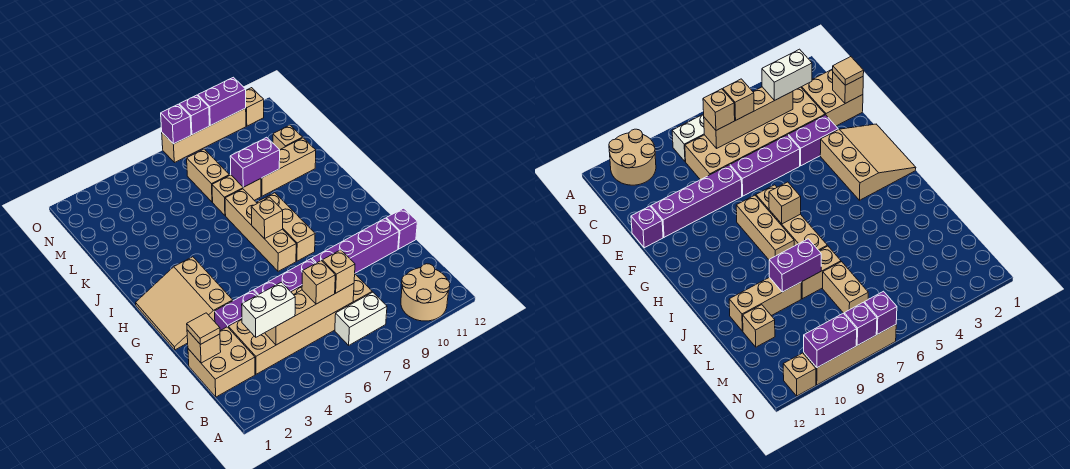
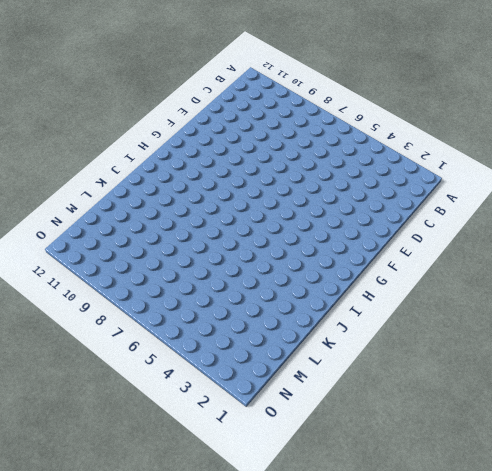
none -> tan round brick A10:B11 level 1
none -> white brick B7:B8 level 1
none -> tan brick C1:D2 level 1

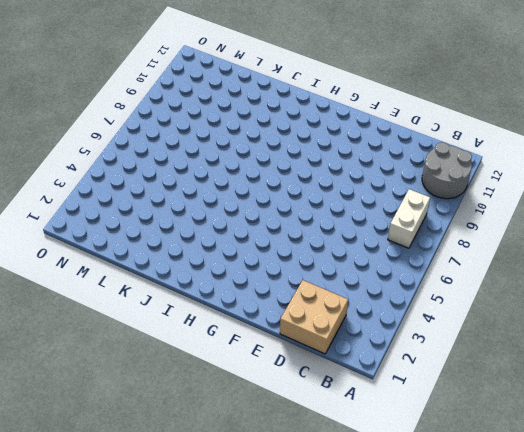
grey round brick A10:B11 level 1 -> tan round brick A10:B11 level 1
none -> tan brick C3:D8 level 1
none -> purple brick E3:E4 level 1
none -> purple brick E5:E7 level 1

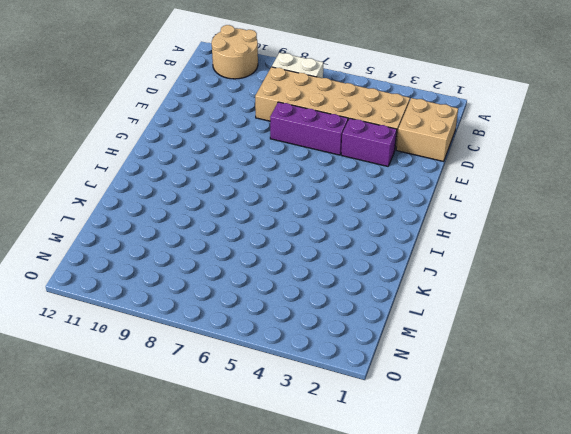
none -> purple brick E8:E11 level 1
none -> purple brick E12 level 1
none -> tan slope F1:H3 level 1 top 3

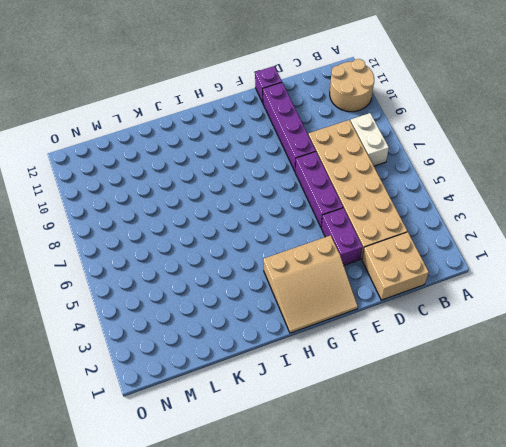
none -> tan brick G7:J7 level 1
none -> tan brick G8:I8 level 1
none -> tan brick K7:K8 level 1

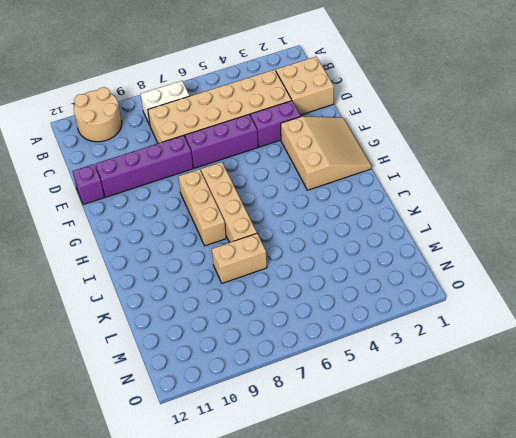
none -> tan brick K9:K11 level 1
none -> tan brick L7:M7 level 1
none -> tan brick L11 level 1

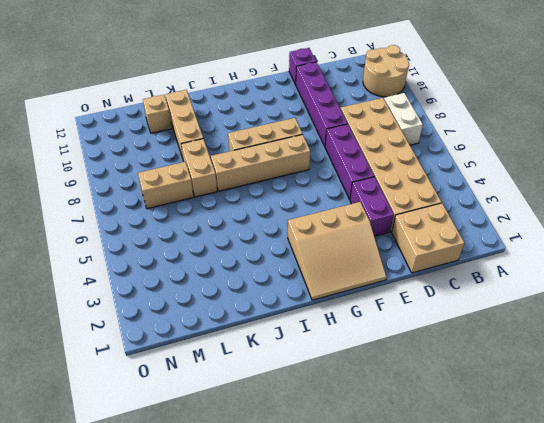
none -> tan brick O7:O10 level 1
none -> tan brick O11 level 1
none -> tan brick C4:C7 level 2

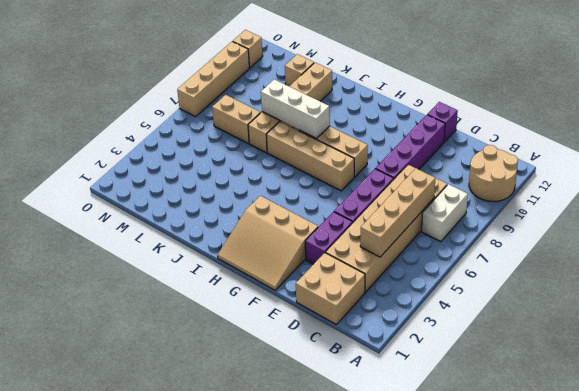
white brick I8:K8 level 2 -> purple brick K8:K9 level 2
none -> tan brick D1 level 2
none -> tan brick H7 level 2
none -> purple brick O7 level 2

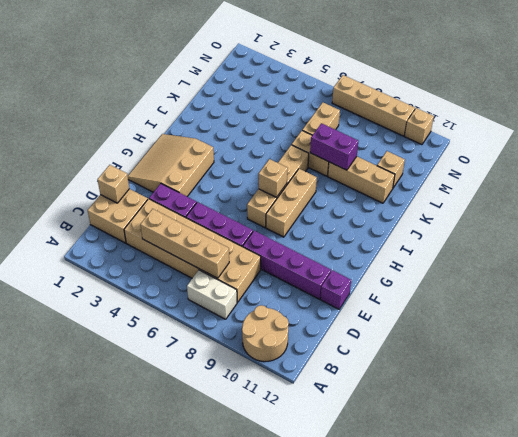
none -> purple brick O7 level 2
none -> purple brick O8 level 2
none -> purple brick O9:O10 level 2

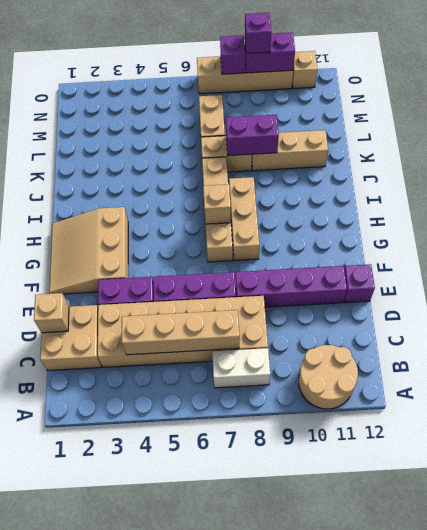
purple brick O9 level 3 -> purple brick O7 level 2
none -> tan brick L11 level 1
none -> white brick C3:C4 level 3
none -> tan brick C6 level 3

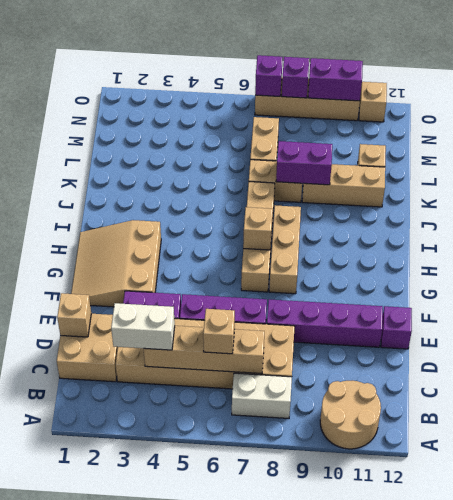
none -> tan brick C7 level 3
none -> tan tile D1 level 3

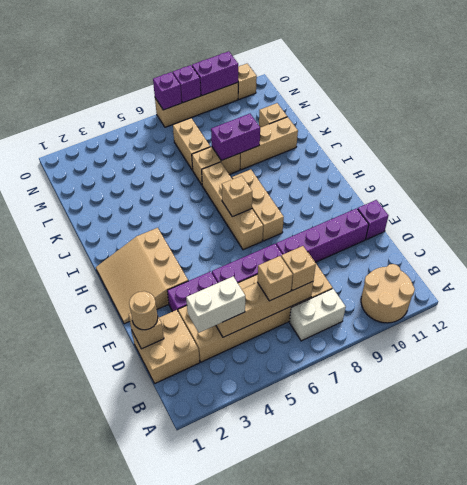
tan round brick D1 level 3 -> tan tile D1 level 3

